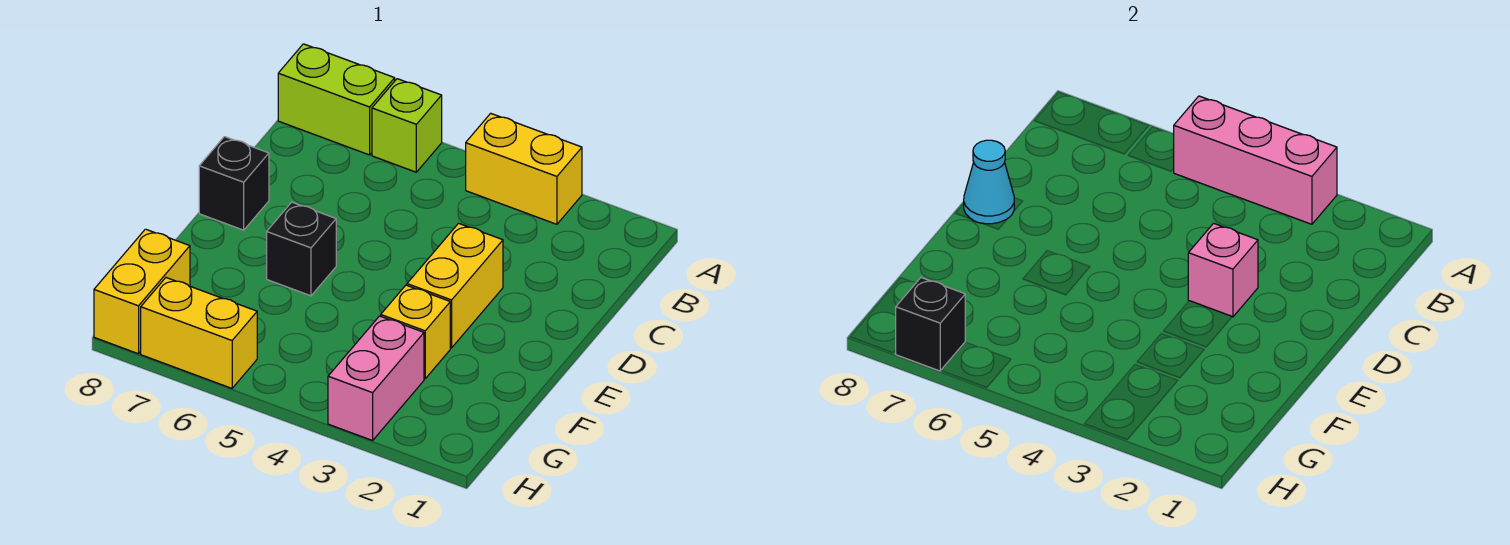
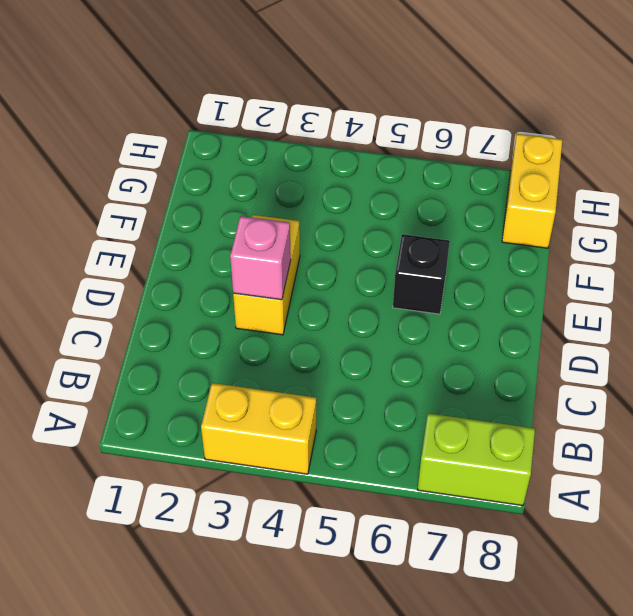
none -> lime brick A6 level 1
none -> black brick D8 level 1
none -> yellow brick F3 level 1

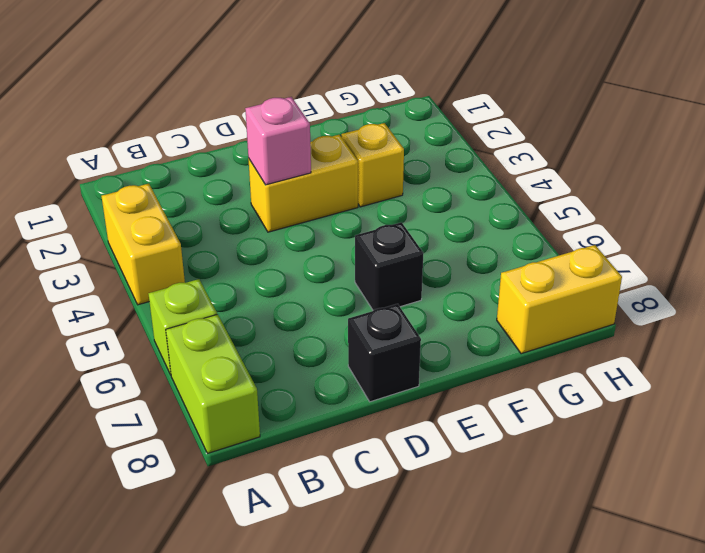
none -> pink brick G3:H3 level 1
none -> yellow brick H6:H7 level 1
none -> pink brick A3:A5 level 2

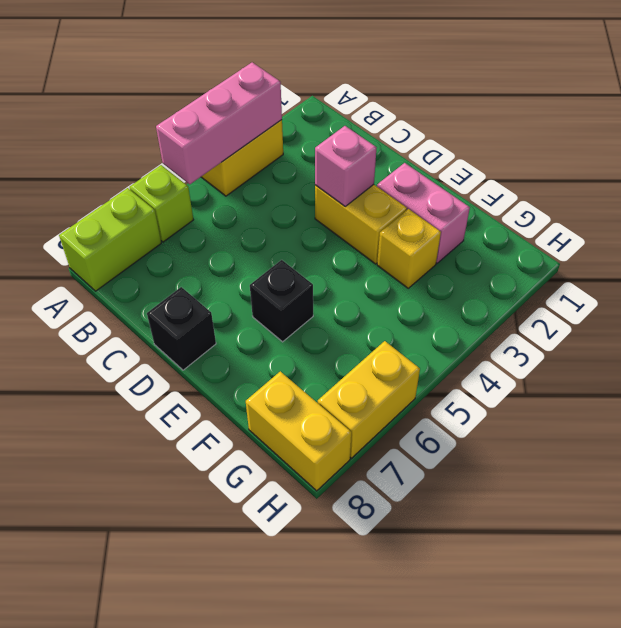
pink brick E2:F2 level 1 -> pink brick G3:H3 level 1
none -> cyan cone D8 level 2
none -> black brick H7 level 2

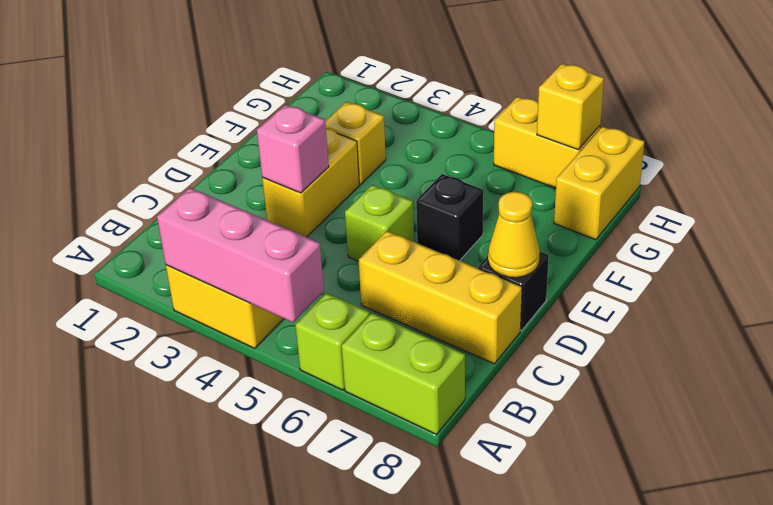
yellow brick C6:C8 level 1 -> none
lime brick D5 level 1 -> none
yellow cone D8 level 2 -> cyan cone D8 level 2
yellow brick H7 level 2 -> black brick H7 level 2
none -> pink brick G3:H3 level 1

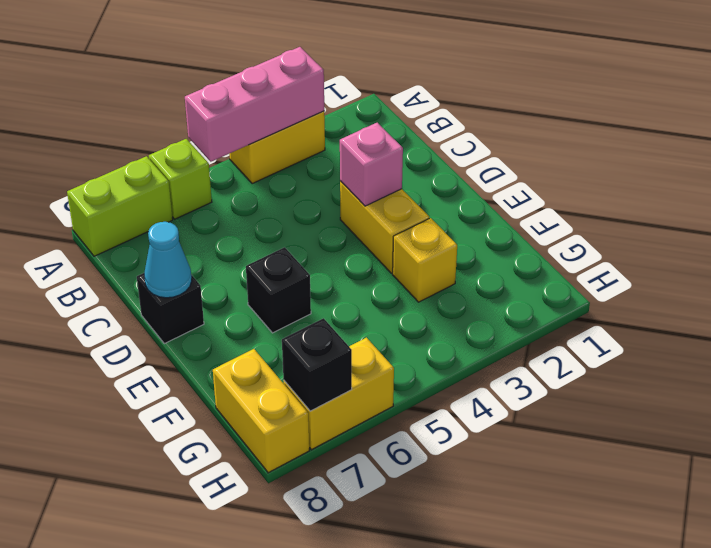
none -> pink brick G3:H3 level 1

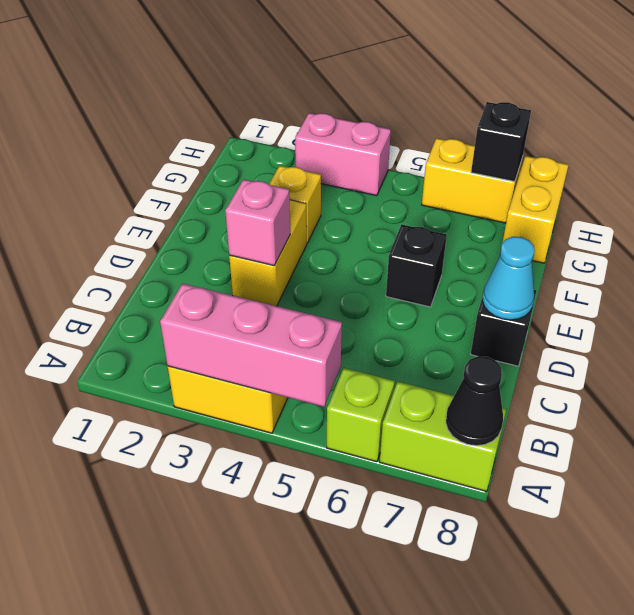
black cone A8 level 2 -> none
pink brick H3:H4 level 1 -> pink brick G3:H3 level 1

